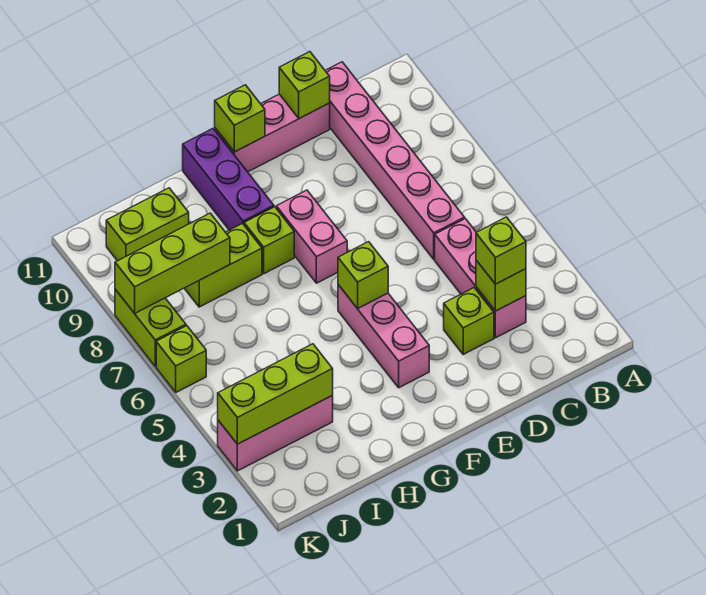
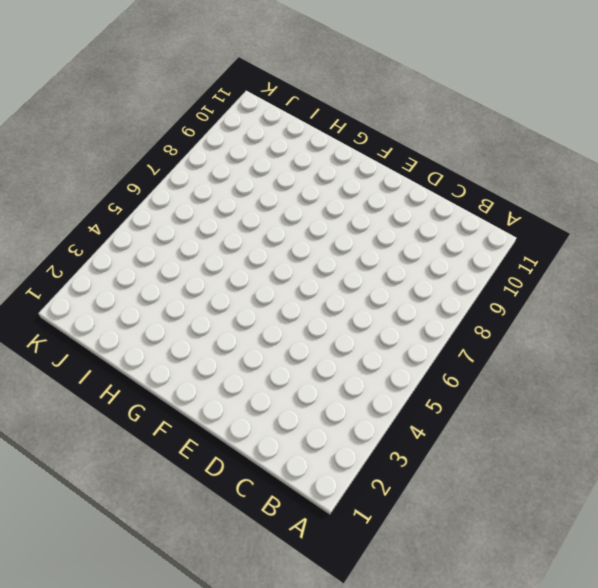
none -> pink brick C3:C5 level 1
none -> pink brick C6:C11 level 1
none -> lime brick D3 level 1

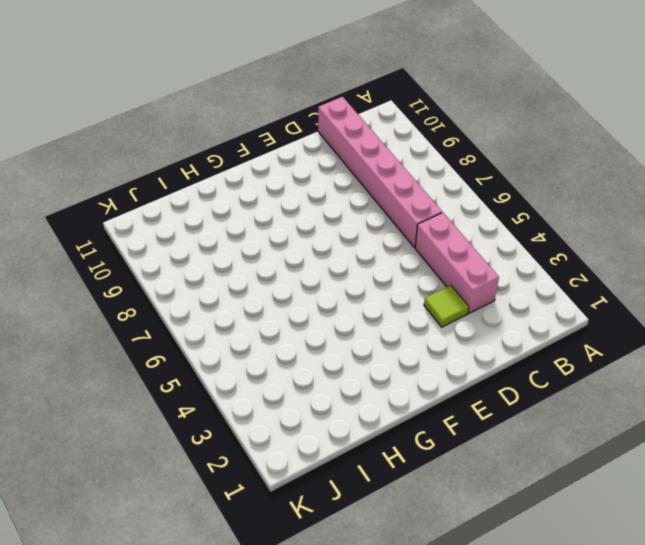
lime tile D3 level 1 -> lime brick D3 level 1
none -> pink brick D11:F11 level 1
none -> pink brick F3:F5 level 1
none -> pink brick F7:F8 level 1

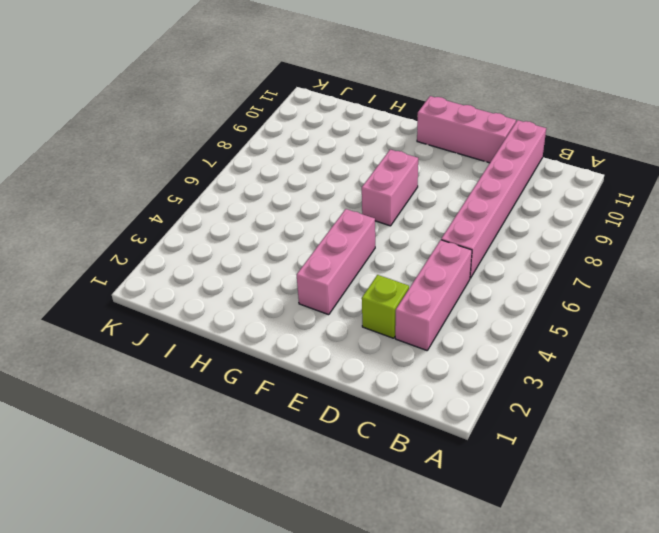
none -> lime brick G8 level 1
none -> purple brick G9:G11 level 1
none -> lime brick H8:I8 level 1

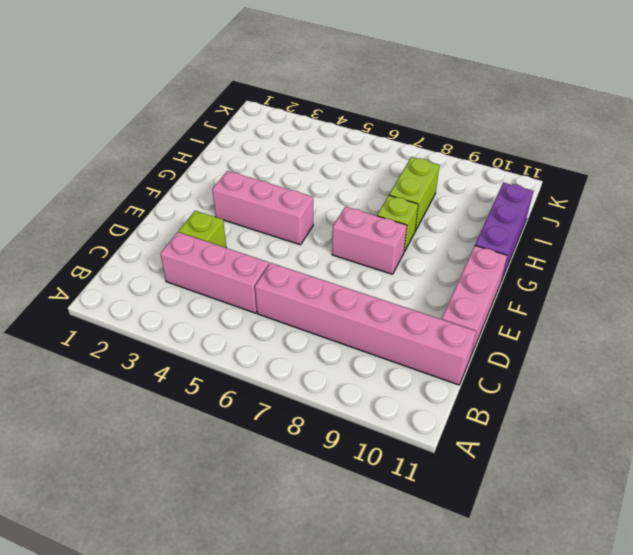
purple brick G11:I11 level 1 -> purple brick G9:G11 level 1
none -> pink brick I3:K3 level 1
none -> lime brick I10:J10 level 1
none -> lime brick K6 level 1

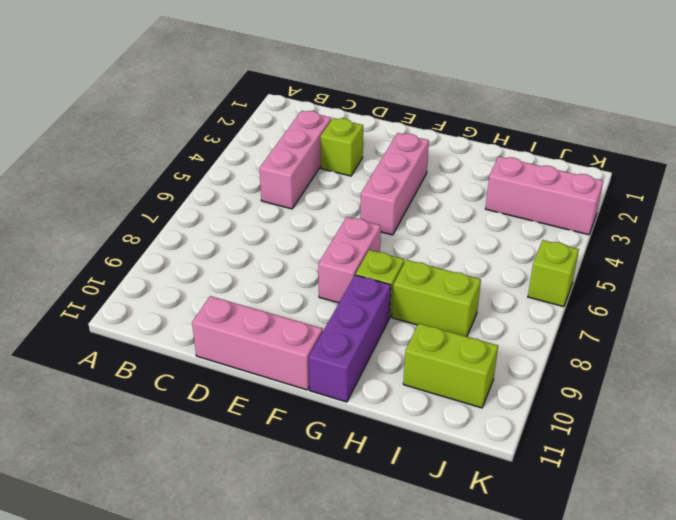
none -> pink brick C6:C11 level 1
none -> lime brick K7:K8 level 1
none -> lime brick C3 level 2

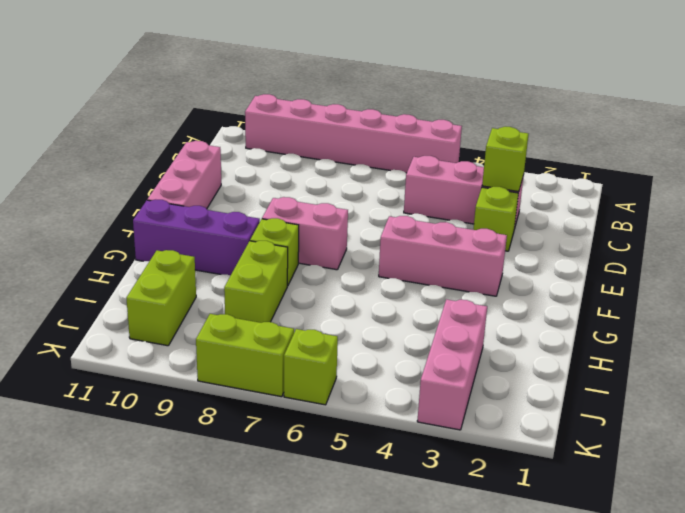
pink brick A5:A10 level 1 -> pink brick C6:C11 level 1
none -> lime brick D11 level 2
none -> lime brick F5 level 2
none -> lime brick F11 level 2

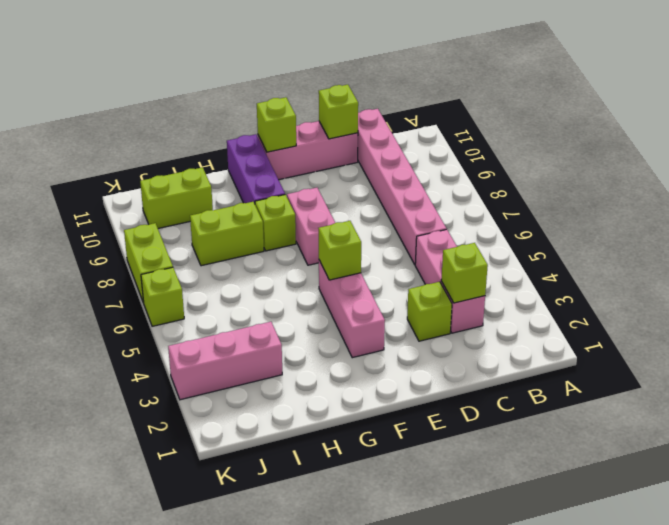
none -> lime brick I3:K3 level 2
none -> lime brick I8:K8 level 2
none -> lime brick C3 level 3

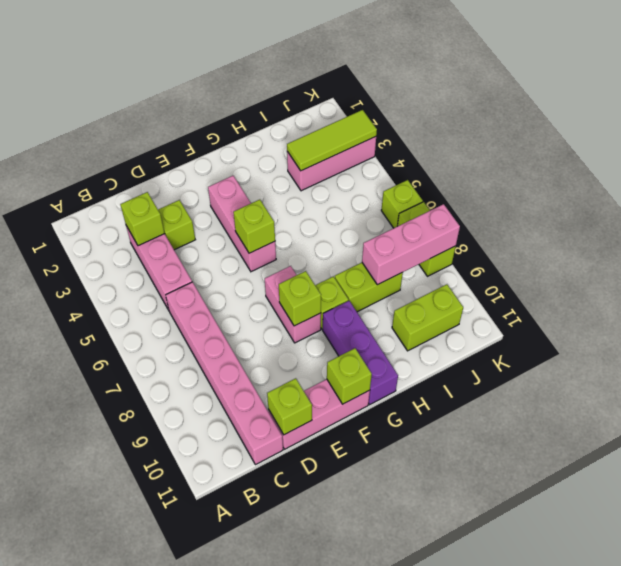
lime brick F8 level 2 -> lime brick C3 level 3
lime tile I3:K3 level 2 -> lime brick I3:K3 level 2
pink brick I8:K8 level 2 -> lime brick I8:K8 level 2

